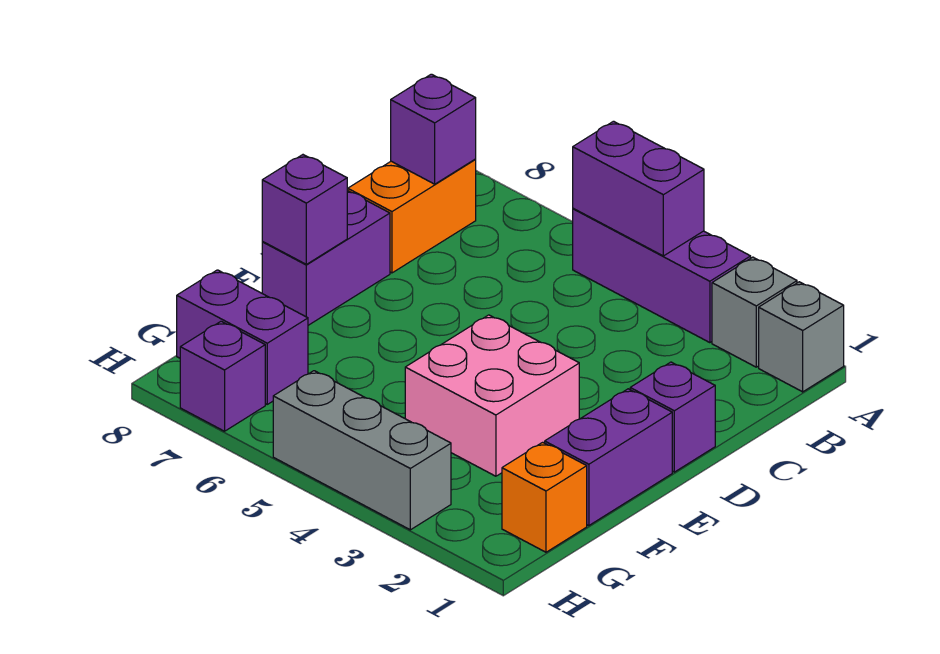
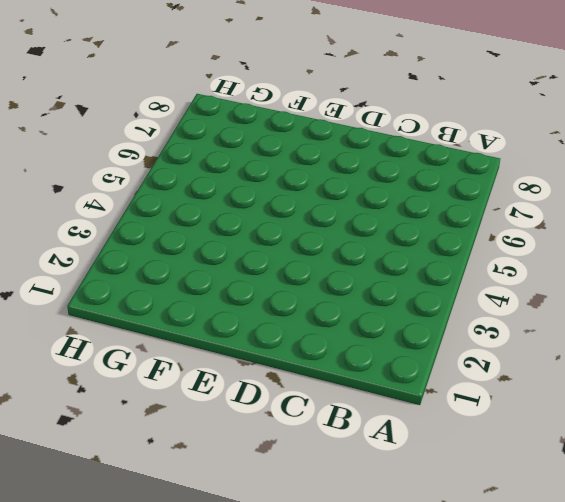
none -> grey brick A1 level 1
none -> grey brick A2 level 1
none -> purple brick A3:A5 level 1

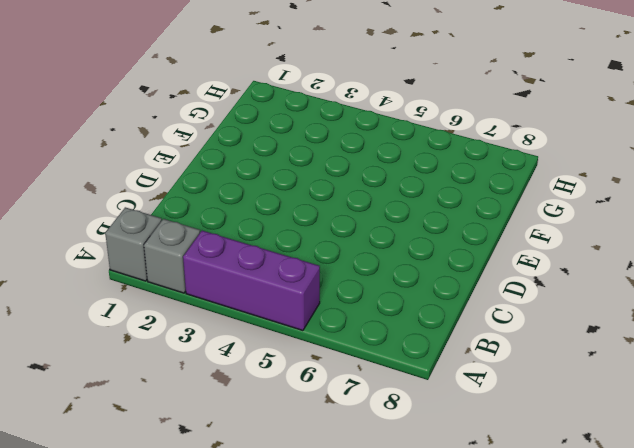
none -> orange brick B8:C8 level 1
none -> purple brick D1 level 1
none -> purple brick D8:E8 level 1

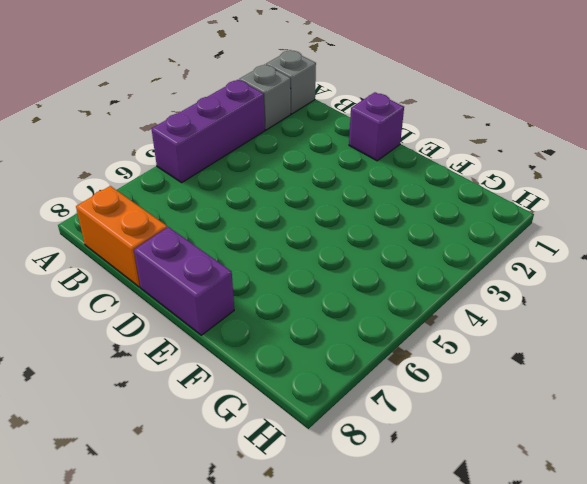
none -> purple brick E1:F1 level 1
none -> pink brick E3:F4 level 1
none -> orange brick G1 level 1

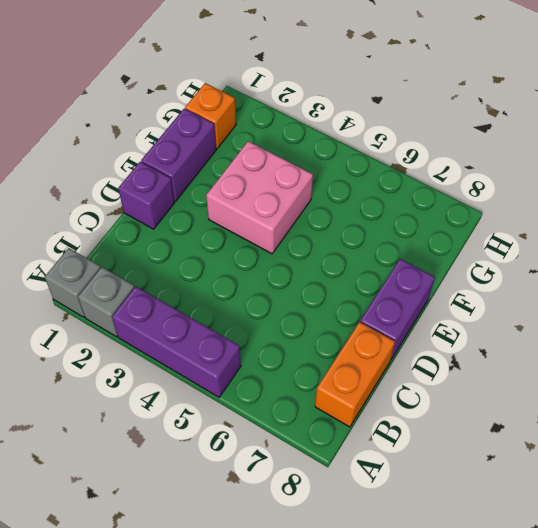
none -> purple brick G7:G8 level 1
none -> grey brick H3:H5 level 1
none -> purple brick H7 level 1

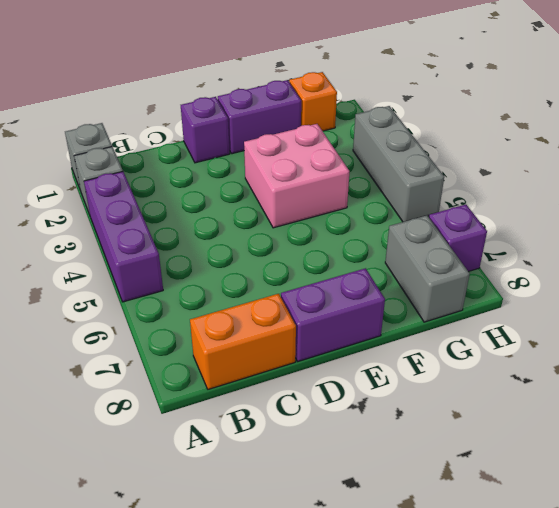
grey brick G7:G8 level 1 -> purple brick G7:G8 level 1
none -> purple brick A4:A5 level 2
none -> purple brick B8 level 2
none -> purple brick E8 level 2

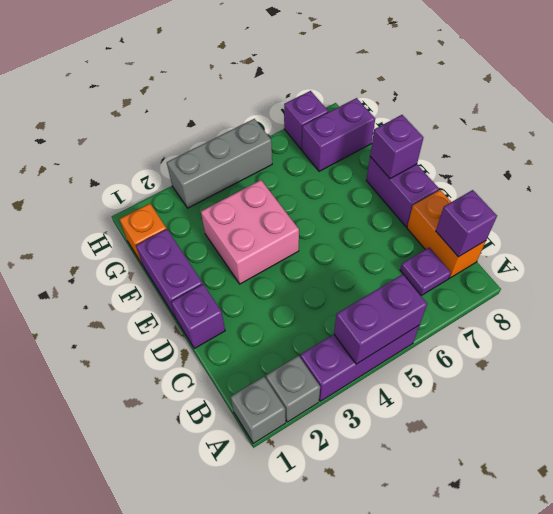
purple plate B7 level 1 -> none

